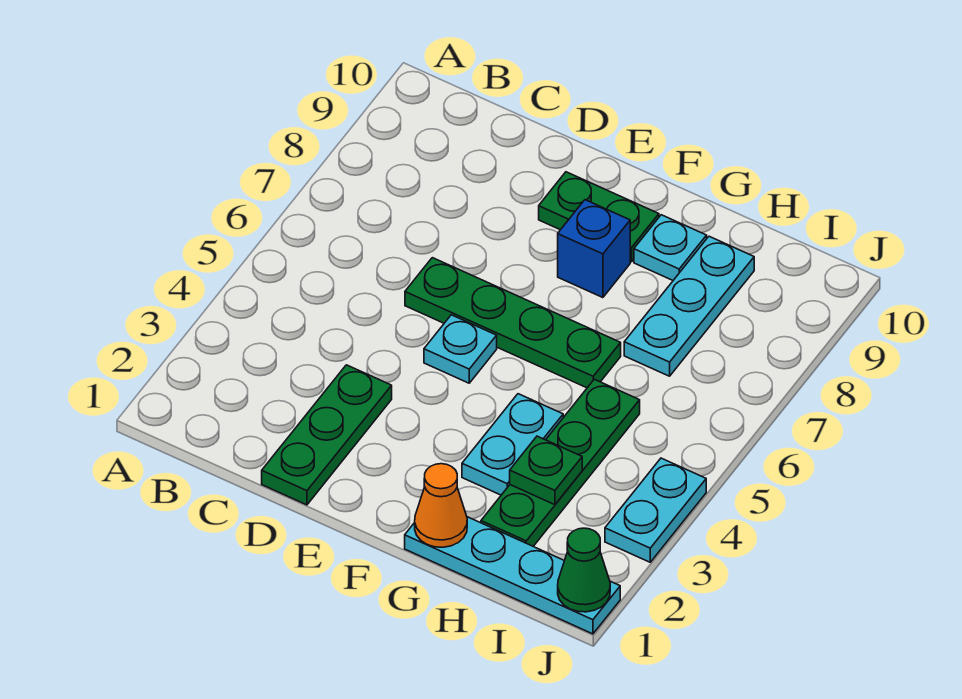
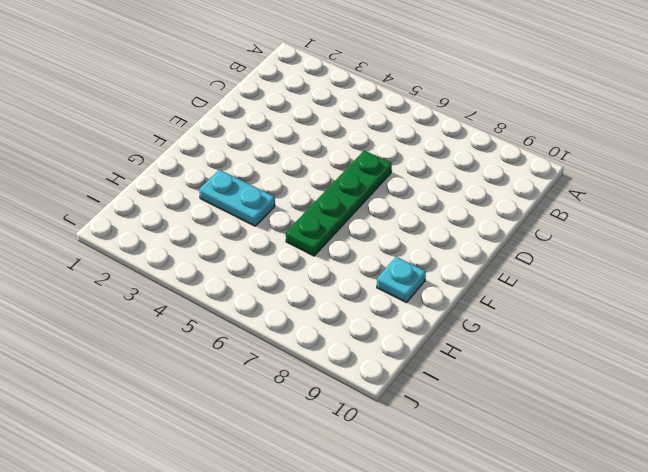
none -> green plate D1:D3 level 1
none -> cyan plate E5 level 1
none -> green plate E9:F9 level 1

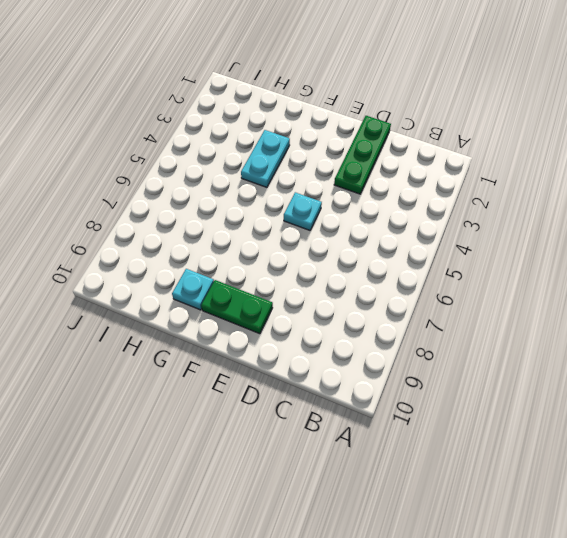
none -> green plate D6:G6 level 1
none -> blue brick F8 level 1
none -> cyan plate G1:J1 level 1

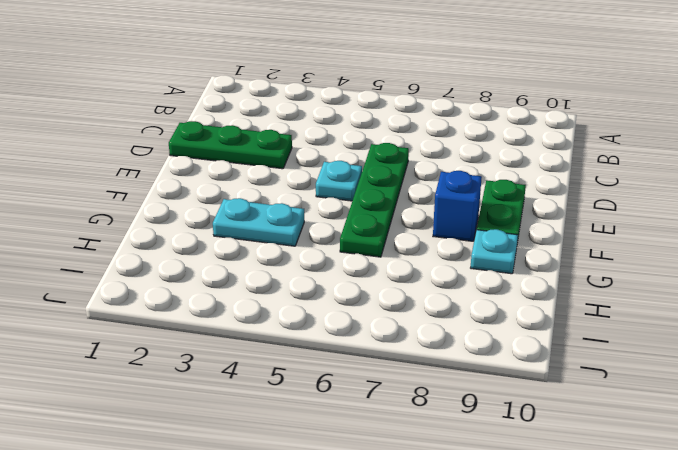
none -> cyan plate G1:J1 level 1
none -> green plate H2:H5 level 1
none -> cyan plate H7:H9 level 1

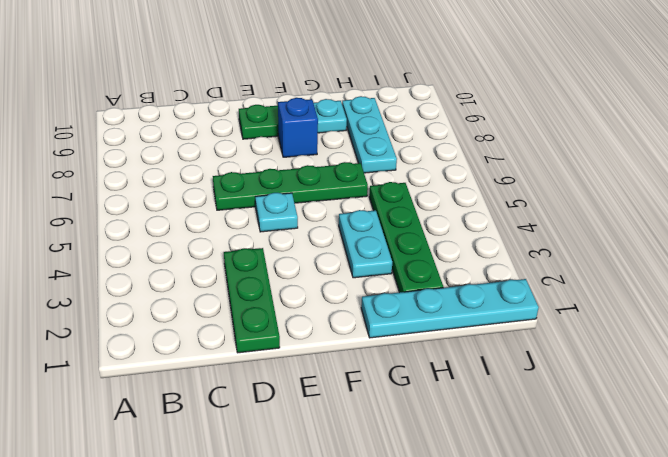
none -> cyan plate J3:J4 level 1
none -> orange cone G1 level 2
none -> green plate H3 level 2

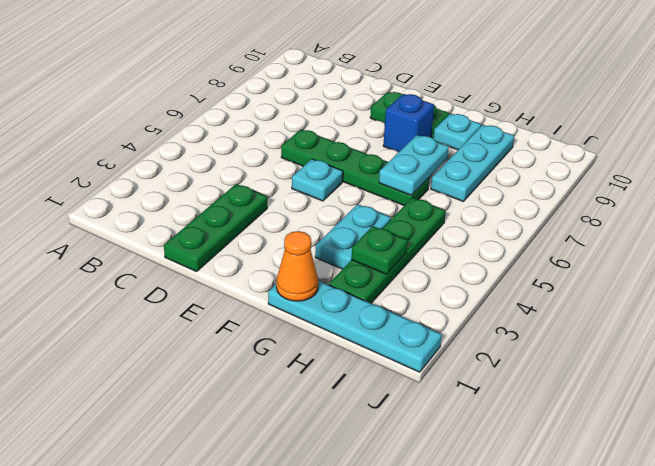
cyan plate G6:G7 level 2 -> cyan plate J3:J4 level 1
none -> green cone J1 level 2

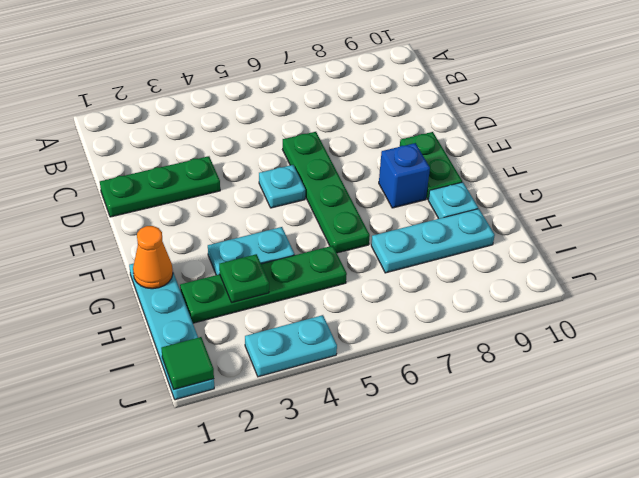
green tile J1 level 2 -> green cone J1 level 2

